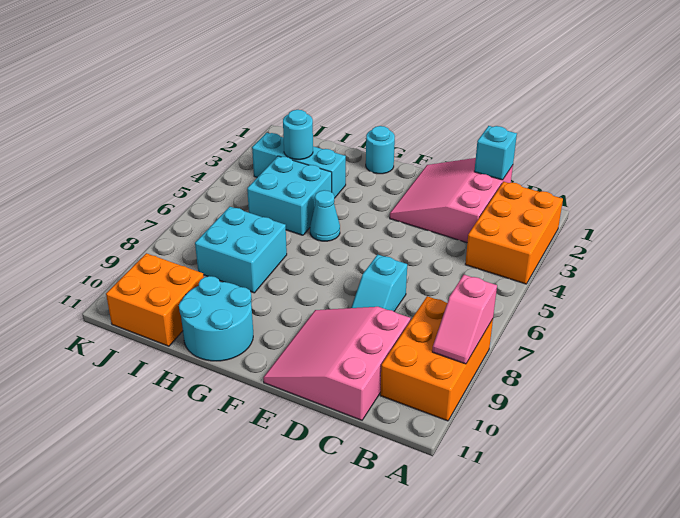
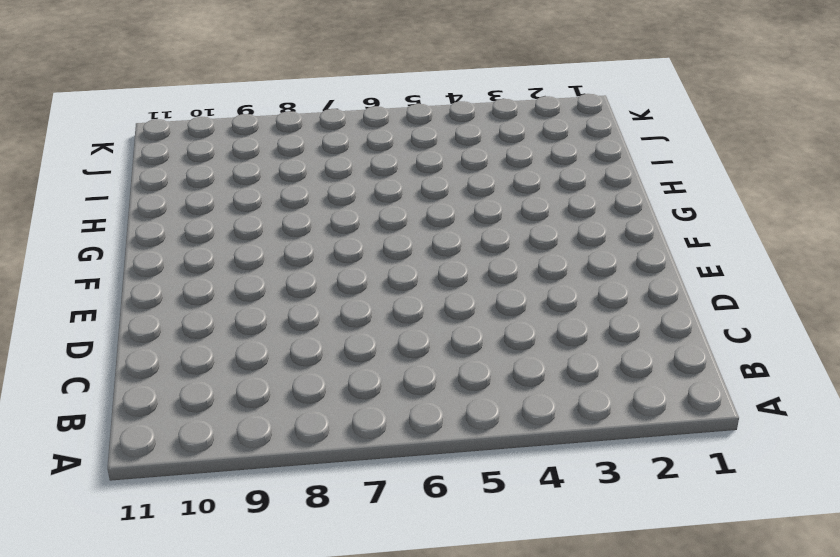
none -> orange brick A2:B4 level 1
none -> orange brick A8:B10 level 1
none -> pink slope C1:E3 level 1 top C

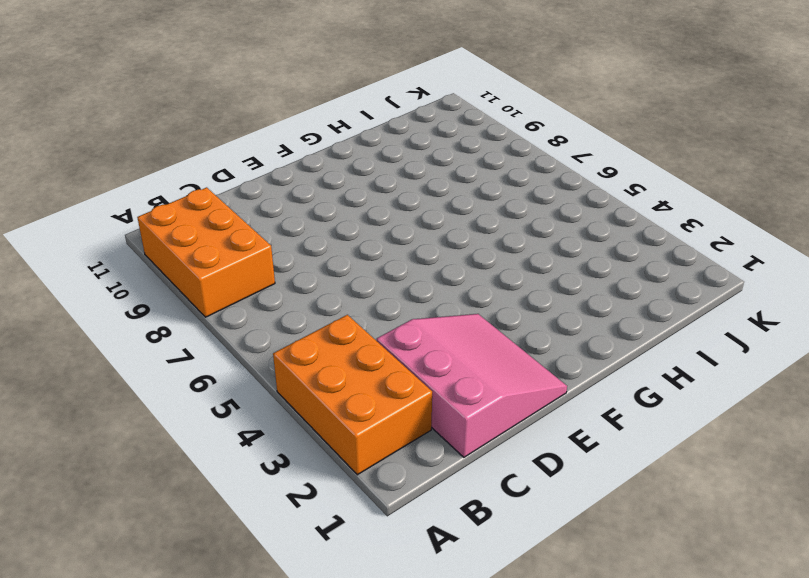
none -> pink slope C9:E11 level 1 top C
none -> cyan slope D7:D8 level 1 top 7
none -> cyan round brick G1 level 1

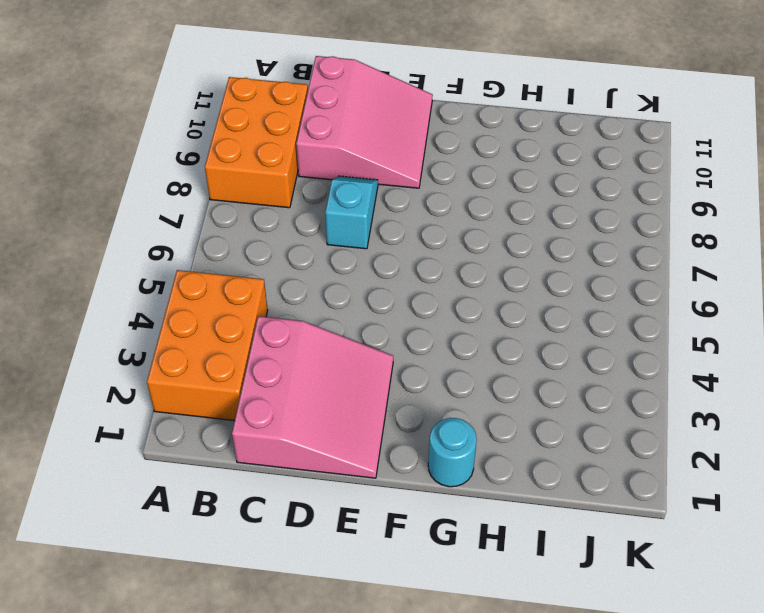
none -> cyan cone G5 level 1
none -> cyan round brick G10:H11 level 1
none -> cyan brick H3:J3 level 1

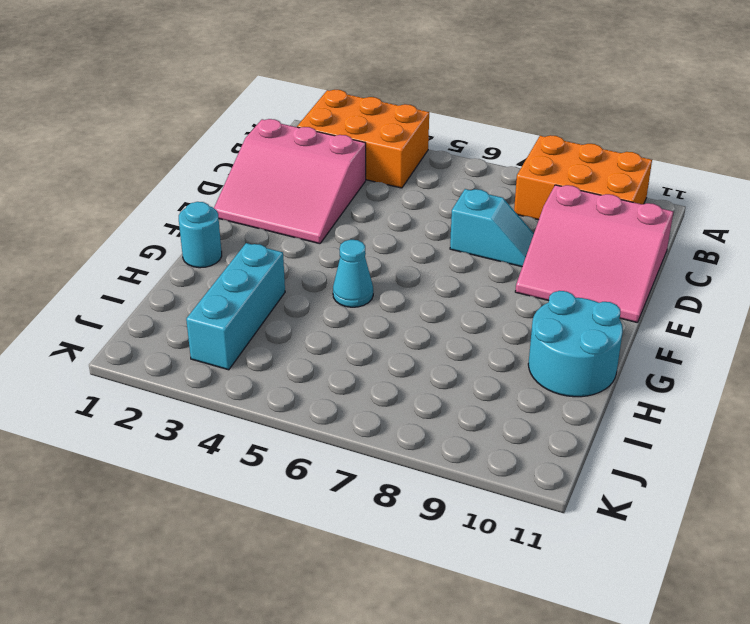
none -> cyan brick H4:I5 level 1
none -> cyan brick H7:I8 level 1
none -> orange brick I10:J11 level 1

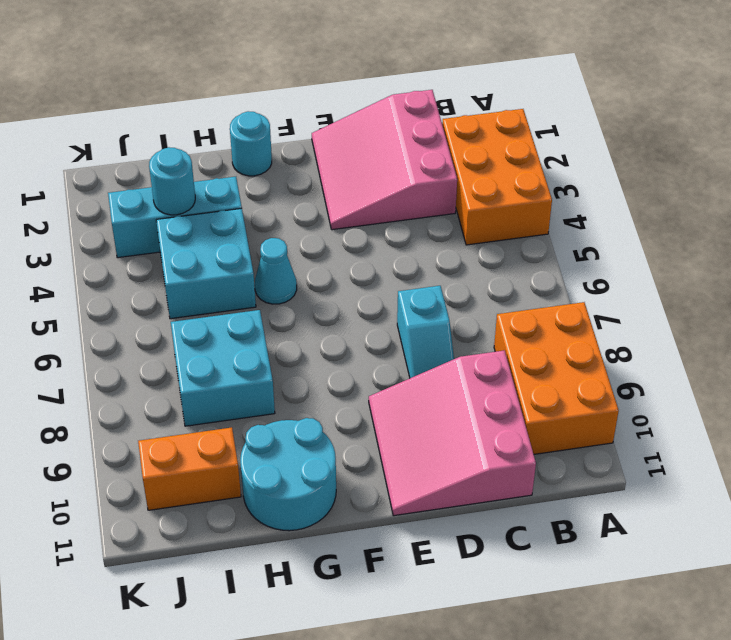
orange brick I10:J10 level 1 -> orange brick I10:J11 level 1
none -> pink slope A8:A9 level 2 top 8
none -> cyan brick C1 level 2

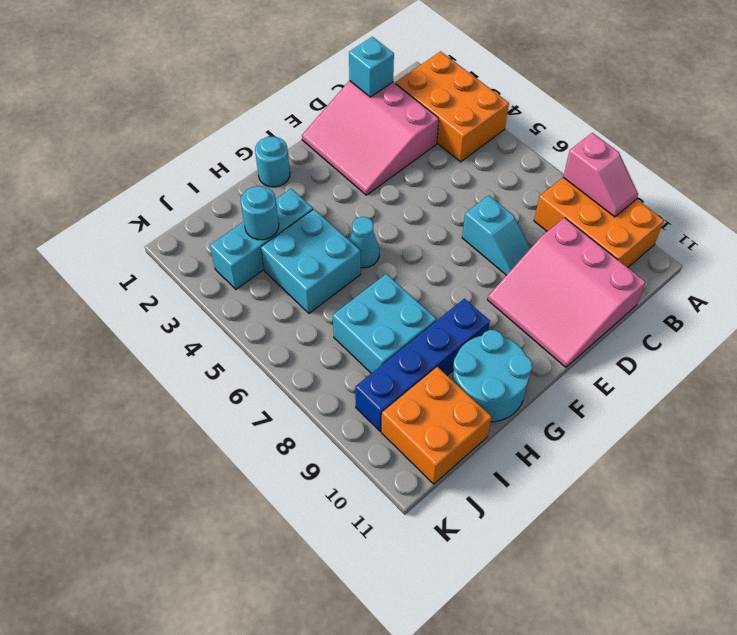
blue brick G9:J9 level 1 -> none

